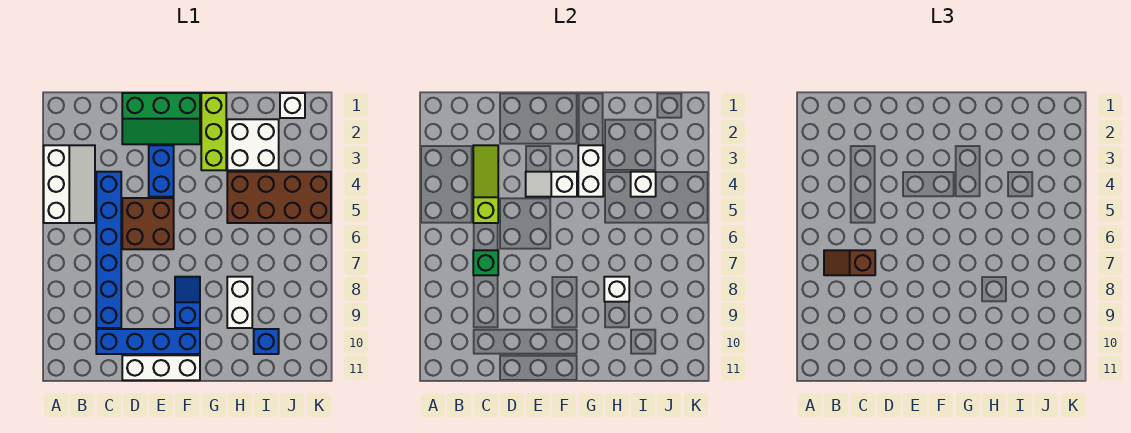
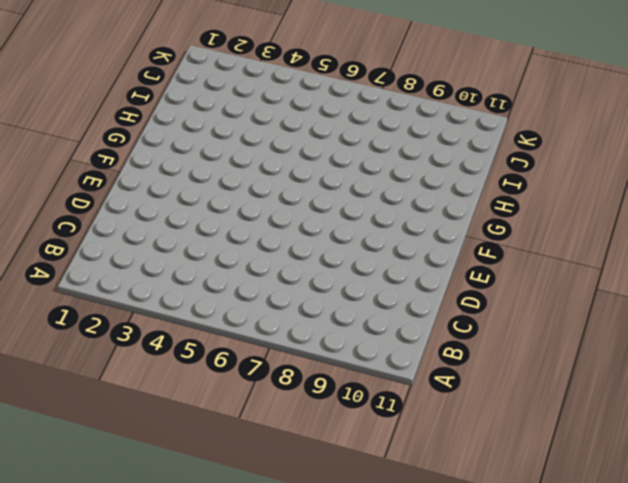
none -> white slope A3:B5 level 1 top A
none -> blue brick C4:C9 level 1
none -> blue brick C10:F10 level 1

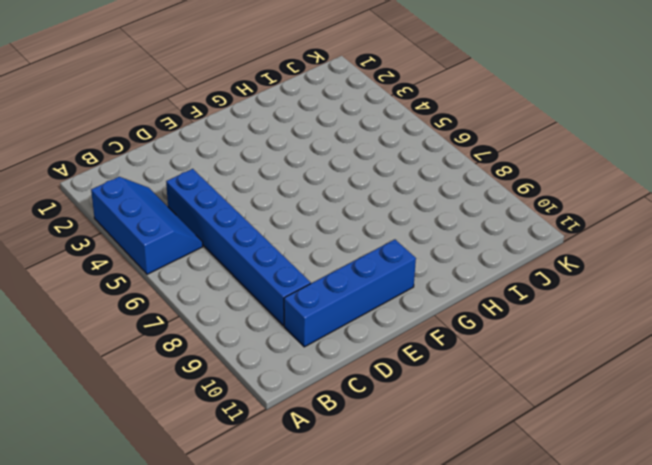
blue slope A3:B5 level 1 top A -> white slope A3:B5 level 1 top A
none -> green slope D1:F2 level 1 top 1
none -> brown brick D5:E6 level 1
none -> white brick D11:F11 level 1

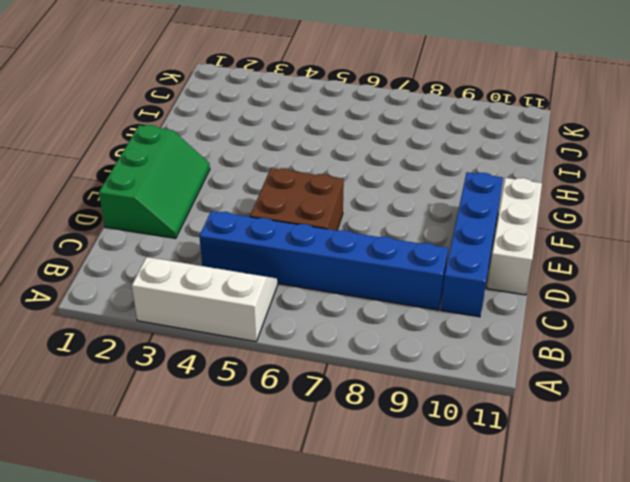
none -> blue brick E3:E4 level 1
none -> blue slope F8:F9 level 1 top 9
none -> lime brick G1:G3 level 1

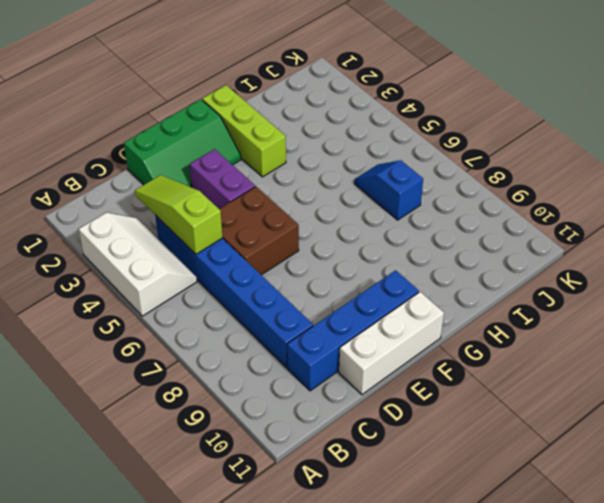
purple brick E3:E4 level 1 -> blue brick E3:E4 level 1
blue slope I6:I7 level 1 top 7 -> blue slope F8:F9 level 1 top 9
none -> white brick H2:I3 level 1
none -> brown brick H4:K5 level 1
none -> white brick H8:H9 level 1

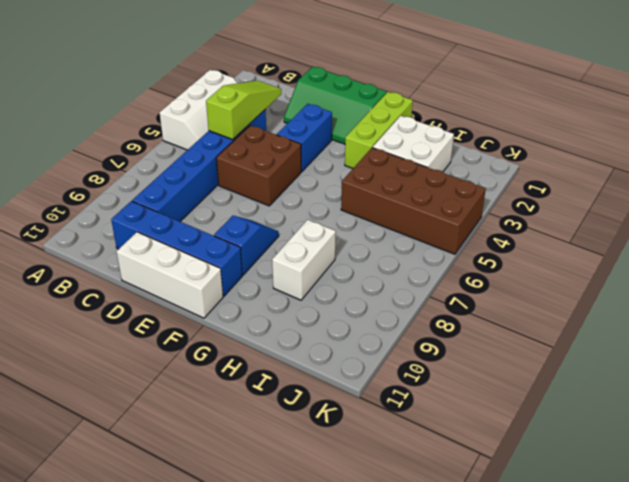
none -> blue brick I10 level 1
none -> white brick J1 level 1
none -> green brick C7 level 2

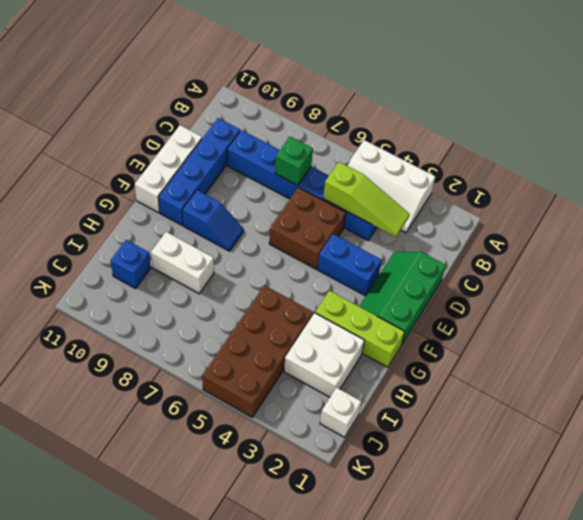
none -> white slope E4:F4 level 2 top F
none -> white brick G3:G4 level 2
none -> white brick H8 level 2

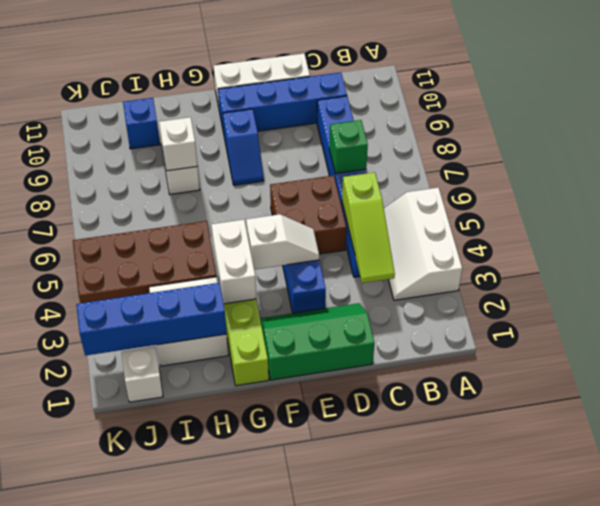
blue brick H2:K2 level 2 -> none
none -> white brick I4 level 2
none -> brown slope B7:C7 level 3 top C

